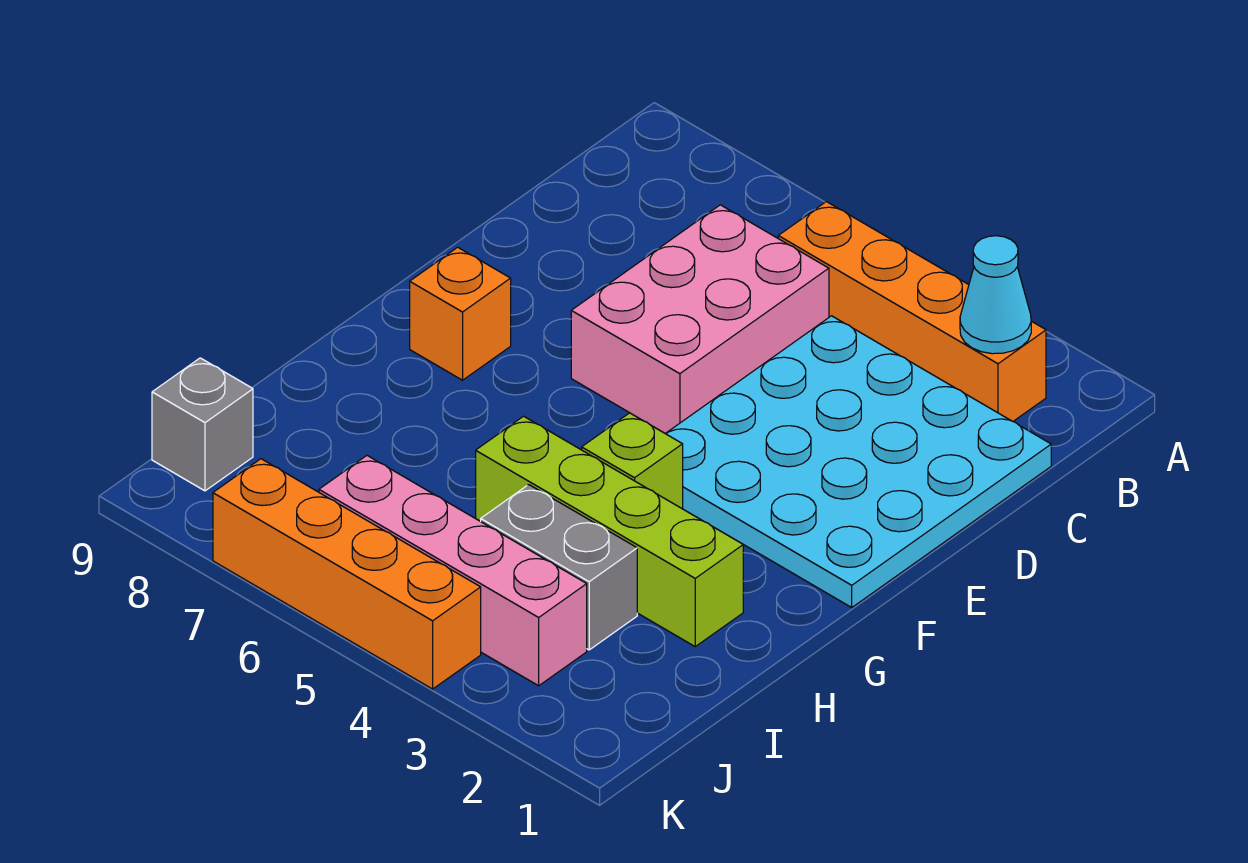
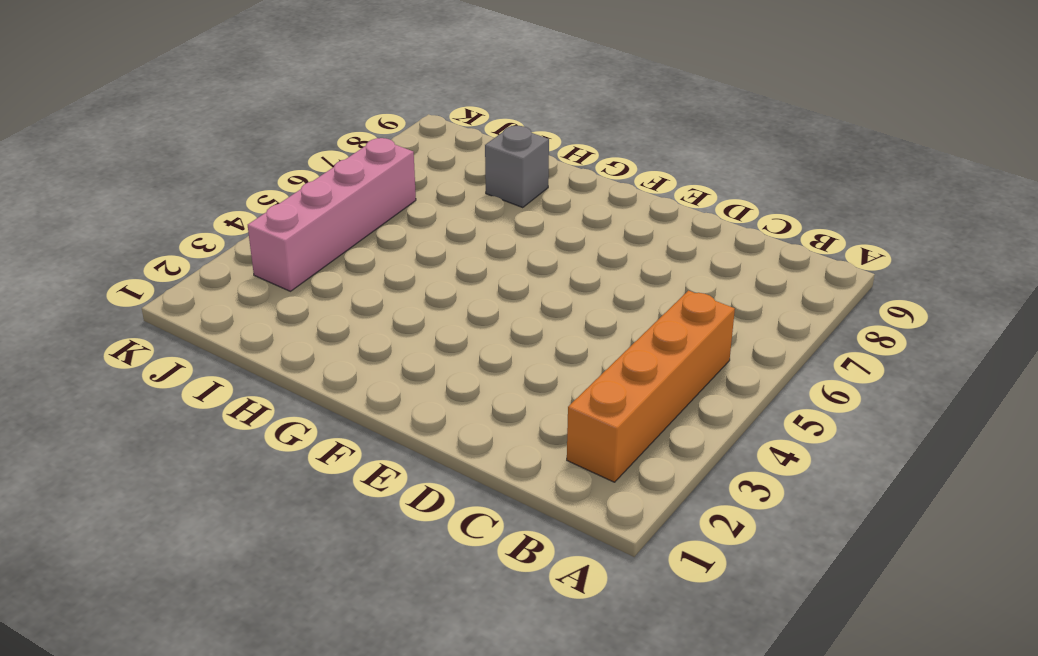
grey brick H8 level 1 -> grey brick J9 level 1
none -> cyan plate C1:F4 level 1
none -> pink brick C5:E6 level 1

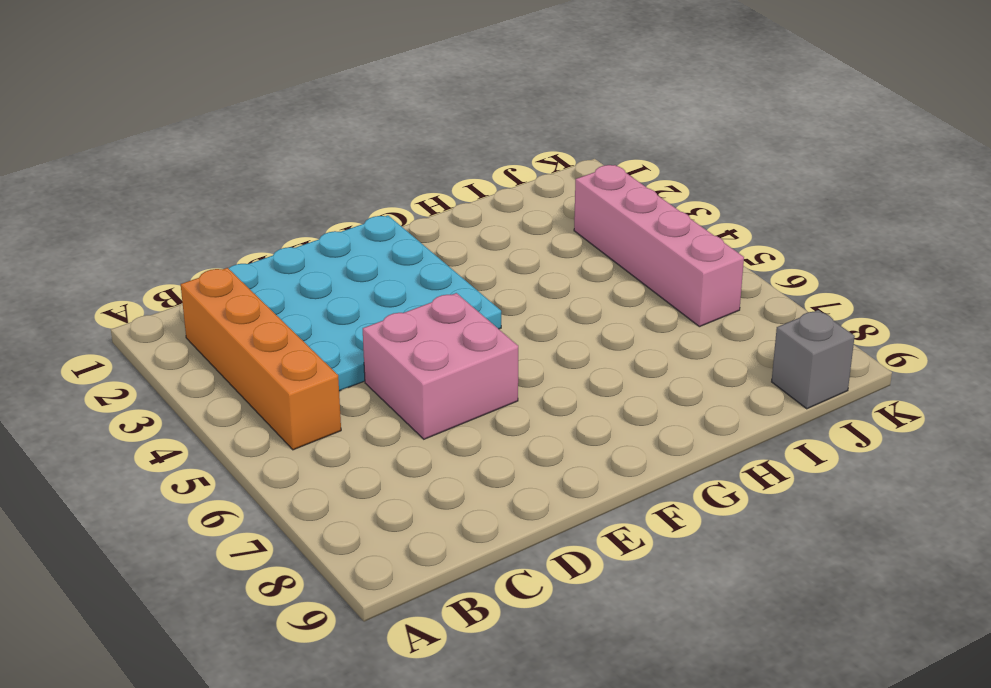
pink brick D5:E6 level 1 -> pink brick C5:E6 level 1
none -> orange brick F8 level 1
none -> lime brick G4 level 1

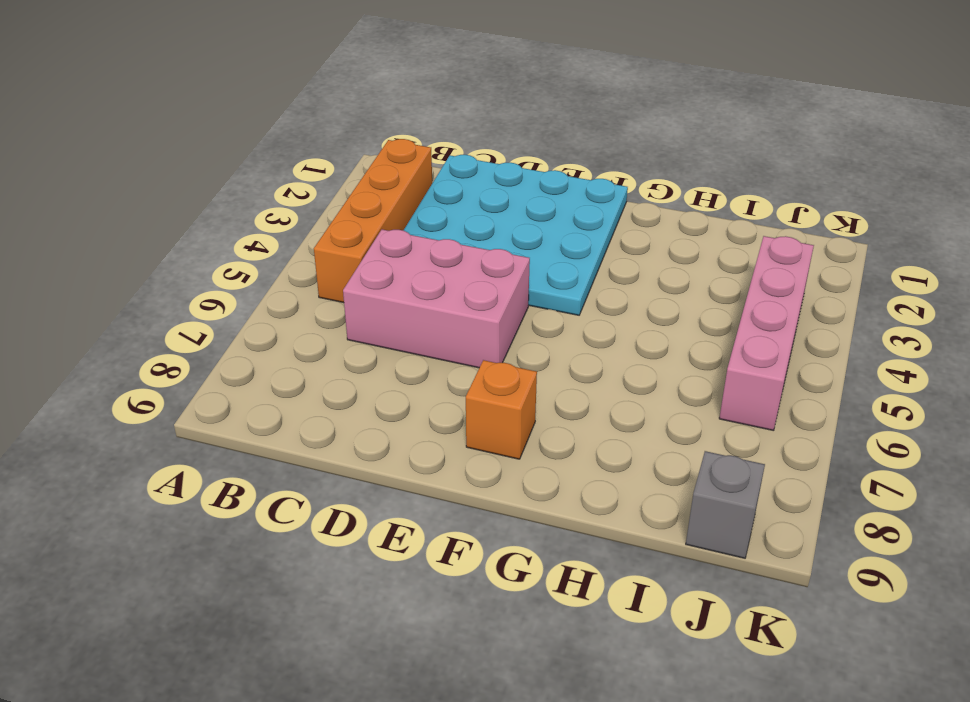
none -> lime brick G4 level 1
none -> lime brick H2:H5 level 1

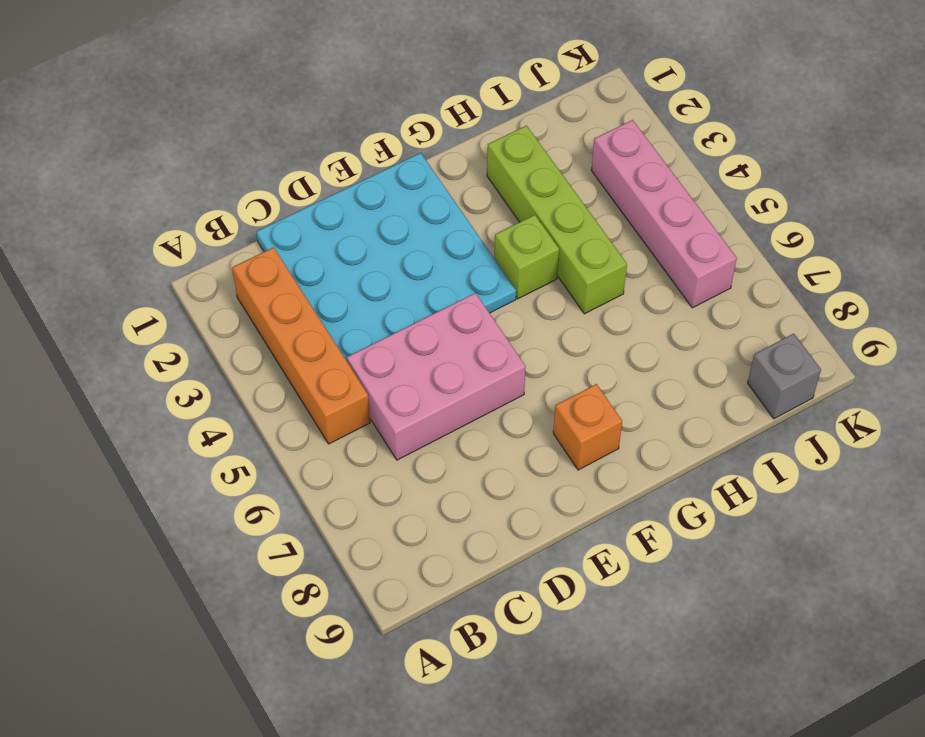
none -> grey brick I3:I4 level 1
none -> orange brick K4:K7 level 1

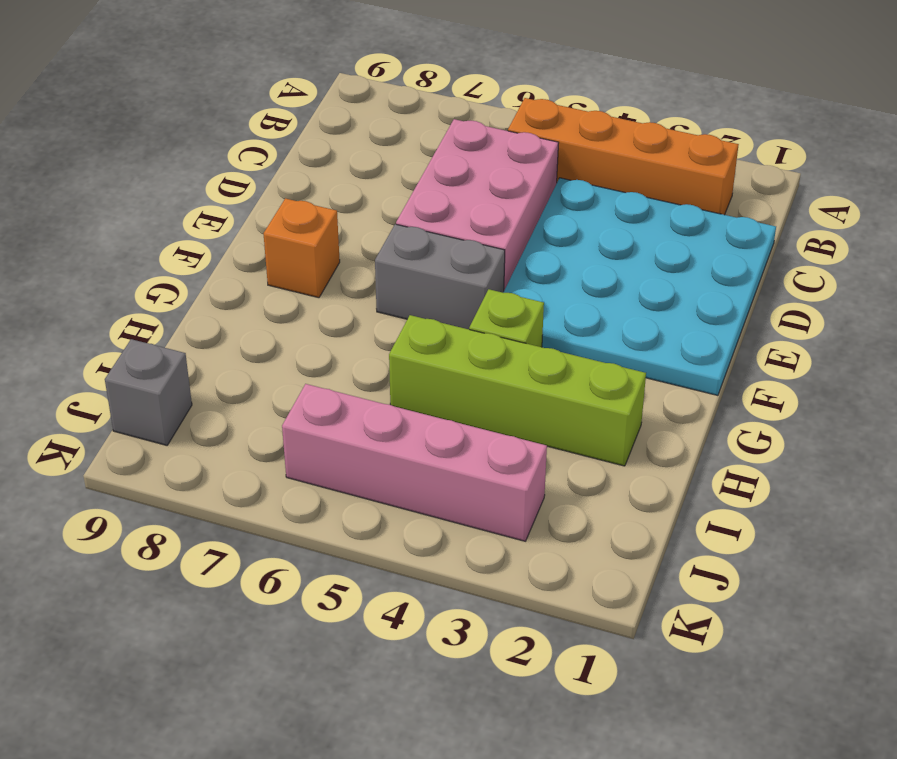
grey brick F5:F6 level 1 -> grey brick I3:I4 level 1
none -> orange brick K4:K7 level 1
none -> cyan cone B2 level 2

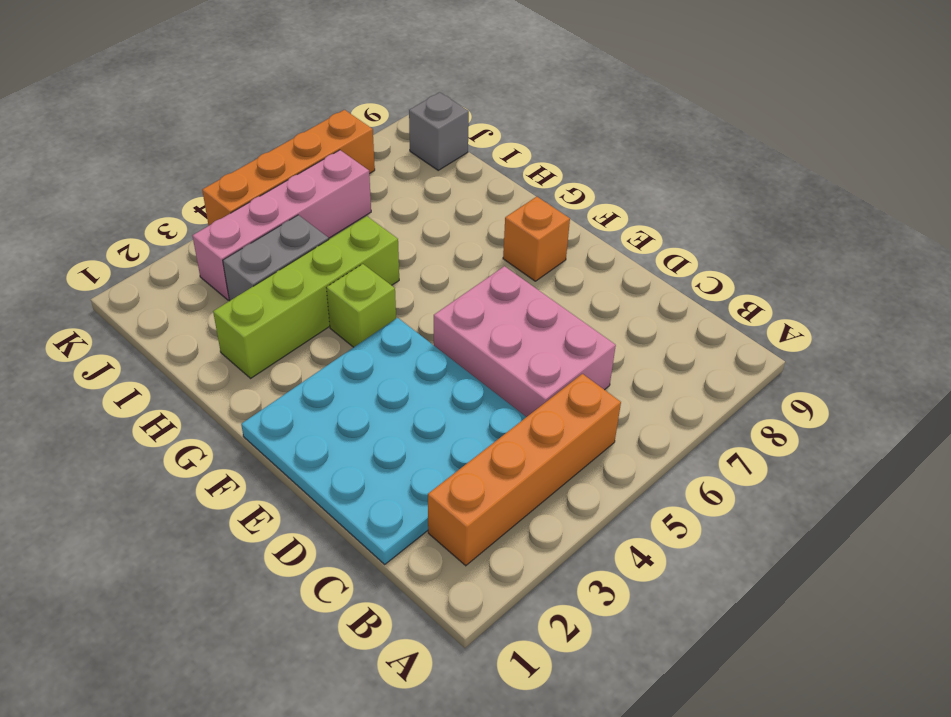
none -> cyan cone B2 level 2

